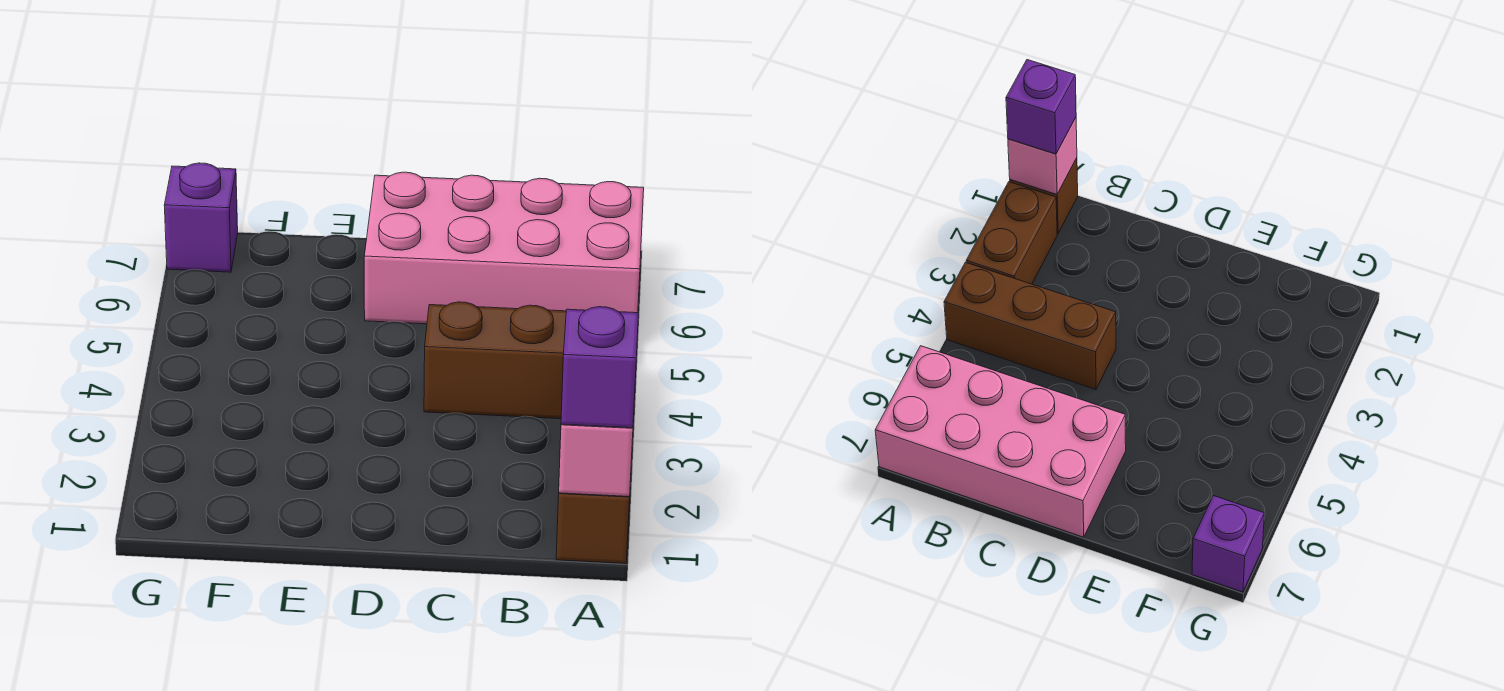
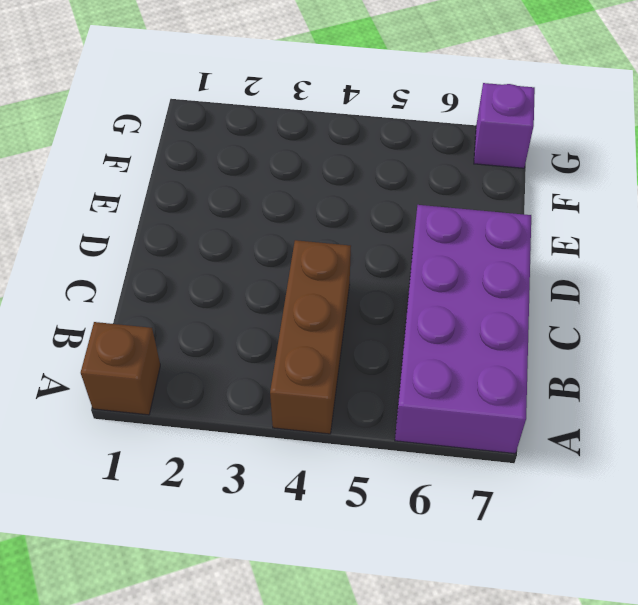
purple brick A6:D7 level 1 -> pink brick A6:D7 level 1
none -> brown brick A2:A3 level 1
none -> pink brick A1 level 2

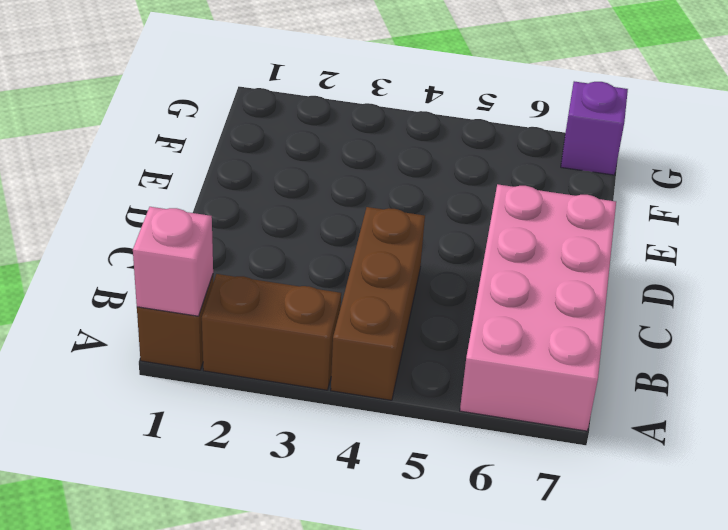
none -> purple brick A1 level 3

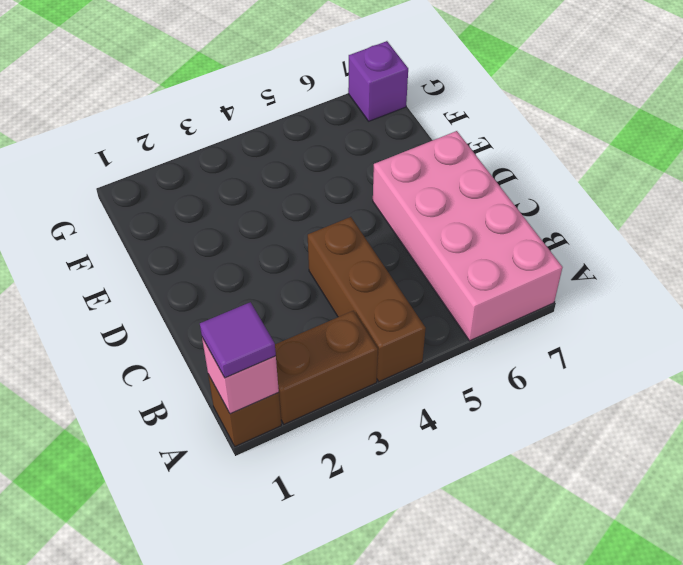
purple tile A1 level 3 -> purple brick A1 level 3

